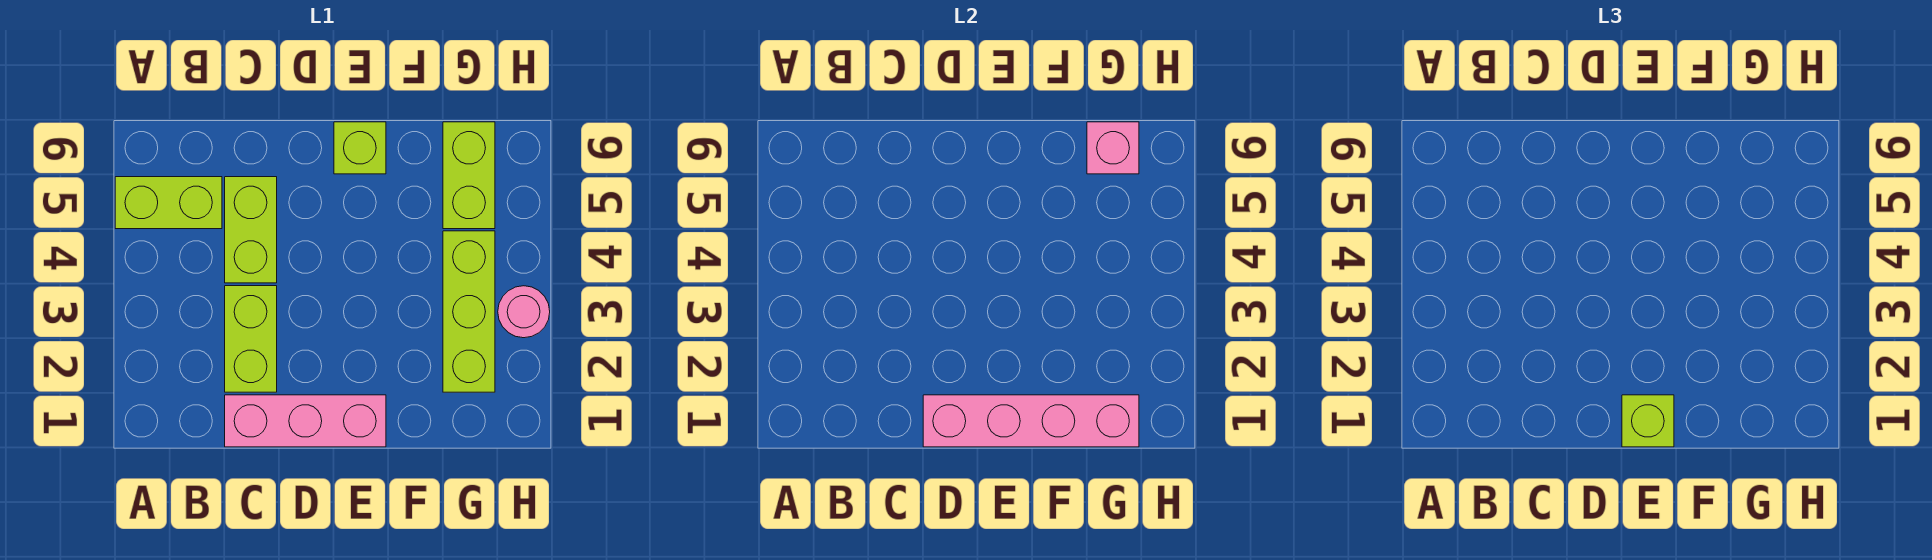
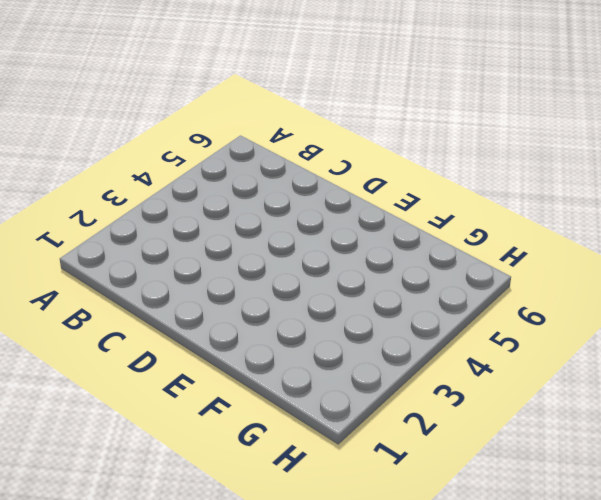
none -> lime brick A5:B5 level 1
none -> pink brick C1:E1 level 1

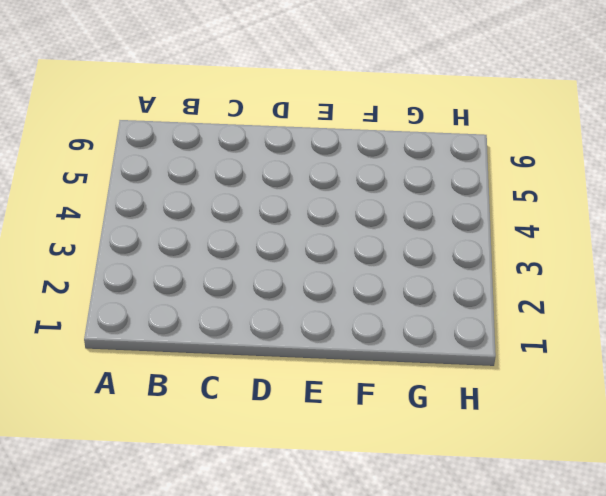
none -> lime brick A5:B5 level 1
none -> pink brick C1:E1 level 1

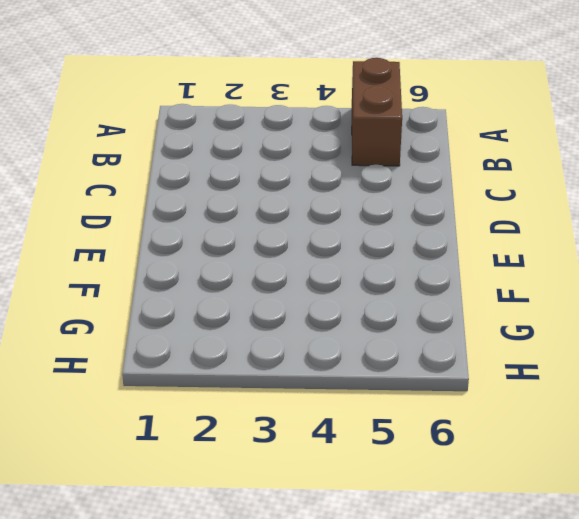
brown brick A5:B5 level 1 -> lime brick A5:B5 level 1
none -> pink brick C1:E1 level 1
none -> lime brick C2:C3 level 1

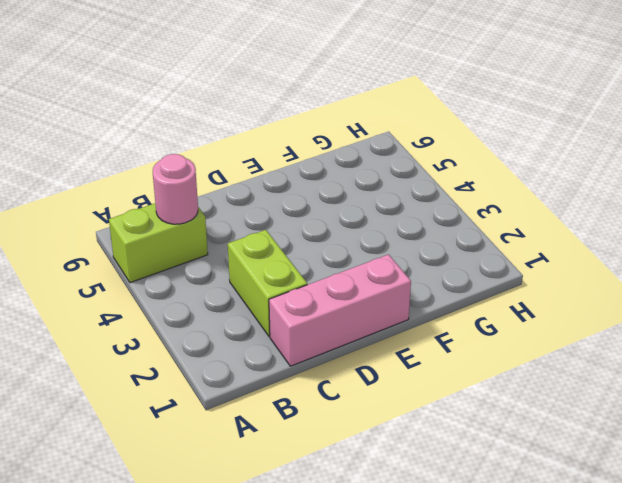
pink round brick B5 level 2 -> pink round brick H3 level 1
none -> lime brick C4:C5 level 1
none -> lime brick E6 level 1

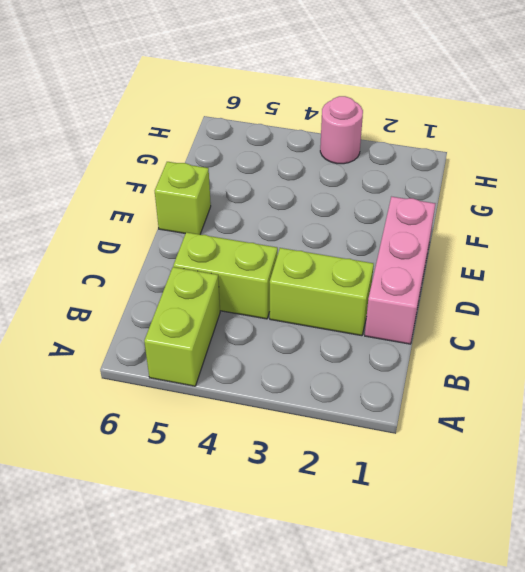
none -> lime brick G2:G4 level 1
none -> lime brick G5:G6 level 1

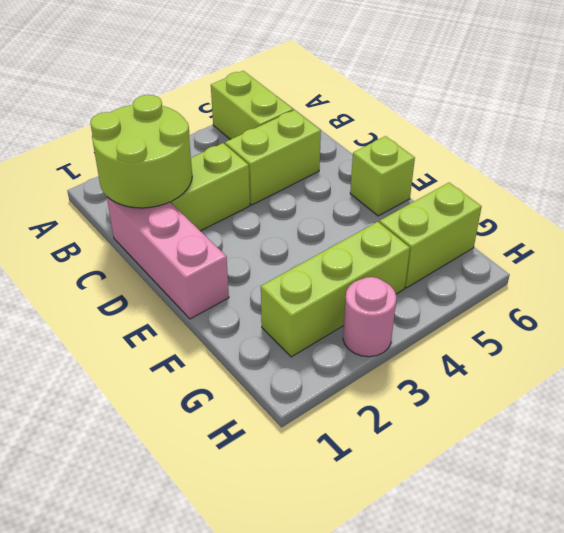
lime round brick B1:C2 level 2 -> none
none -> pink brick D1:G1 level 2
none -> pink brick G6 level 2

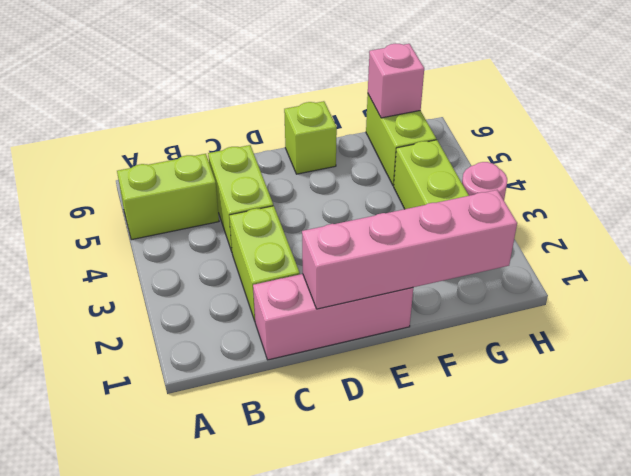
none -> lime brick E1 level 3

